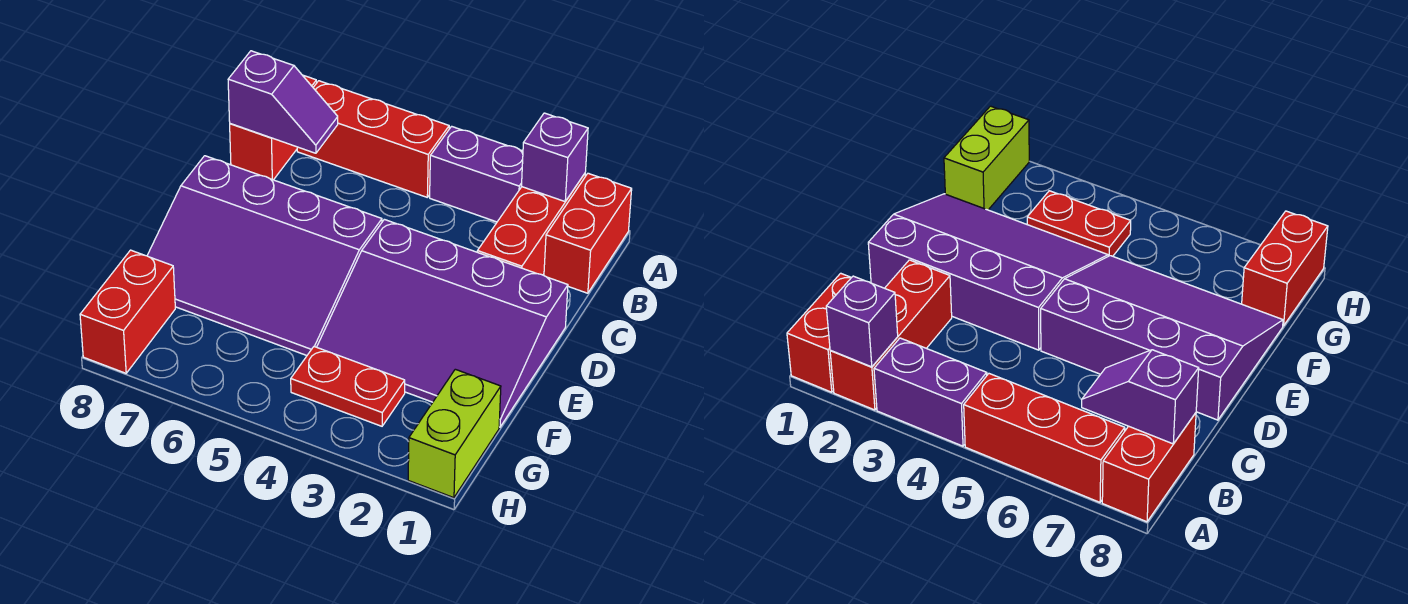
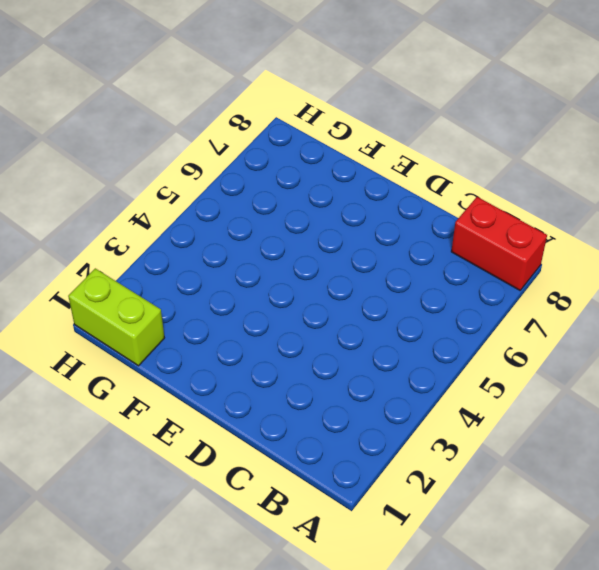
none -> red brick A1:B1 level 1
none -> red brick A2:C2 level 1
none -> purple brick A3:A4 level 1

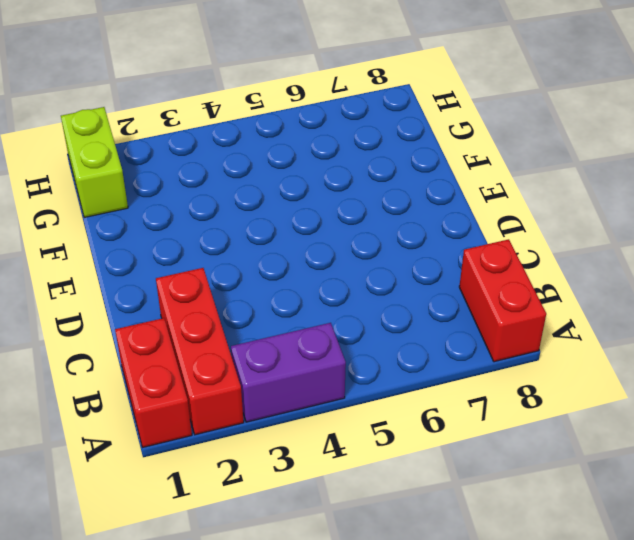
none -> red brick A5:A7 level 1
none -> purple slope D1:F4 level 1 top D
none -> purple slope D5:F8 level 1 top D

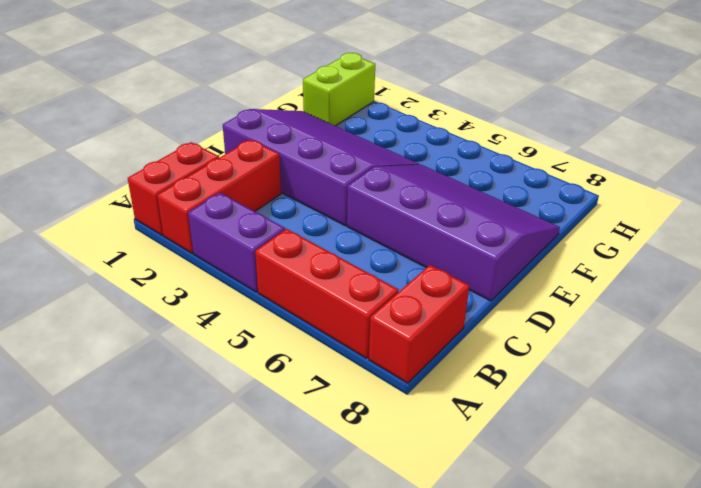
none -> red plate G3:G4 level 1
none -> red brick G8:H8 level 1
none -> purple brick A2 level 2

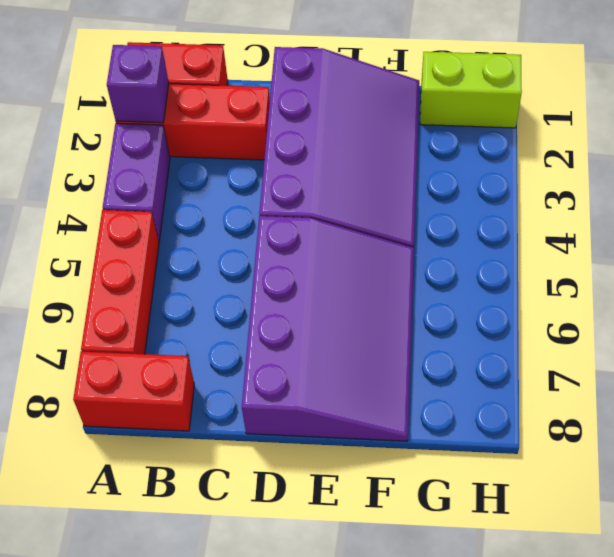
none -> red plate G3:G4 level 1
none -> red brick G8:H8 level 1
none -> purple slope B7:B8 level 2 top 8

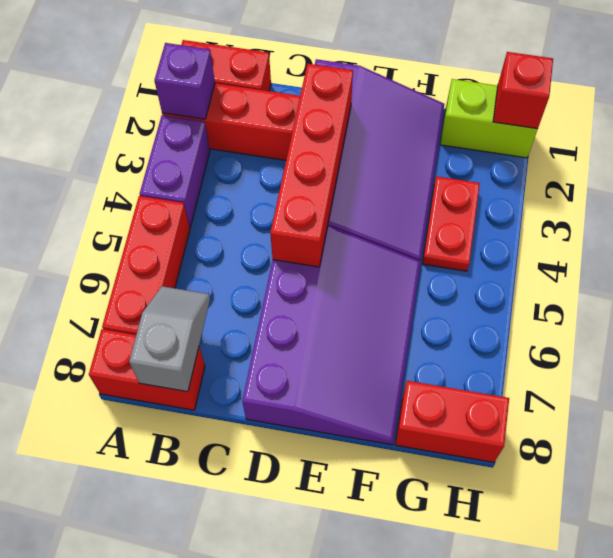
grey slope B7:B8 level 2 top 8 -> purple slope B7:B8 level 2 top 8
red brick D2:D5 level 2 -> none
red brick H1 level 2 -> none

